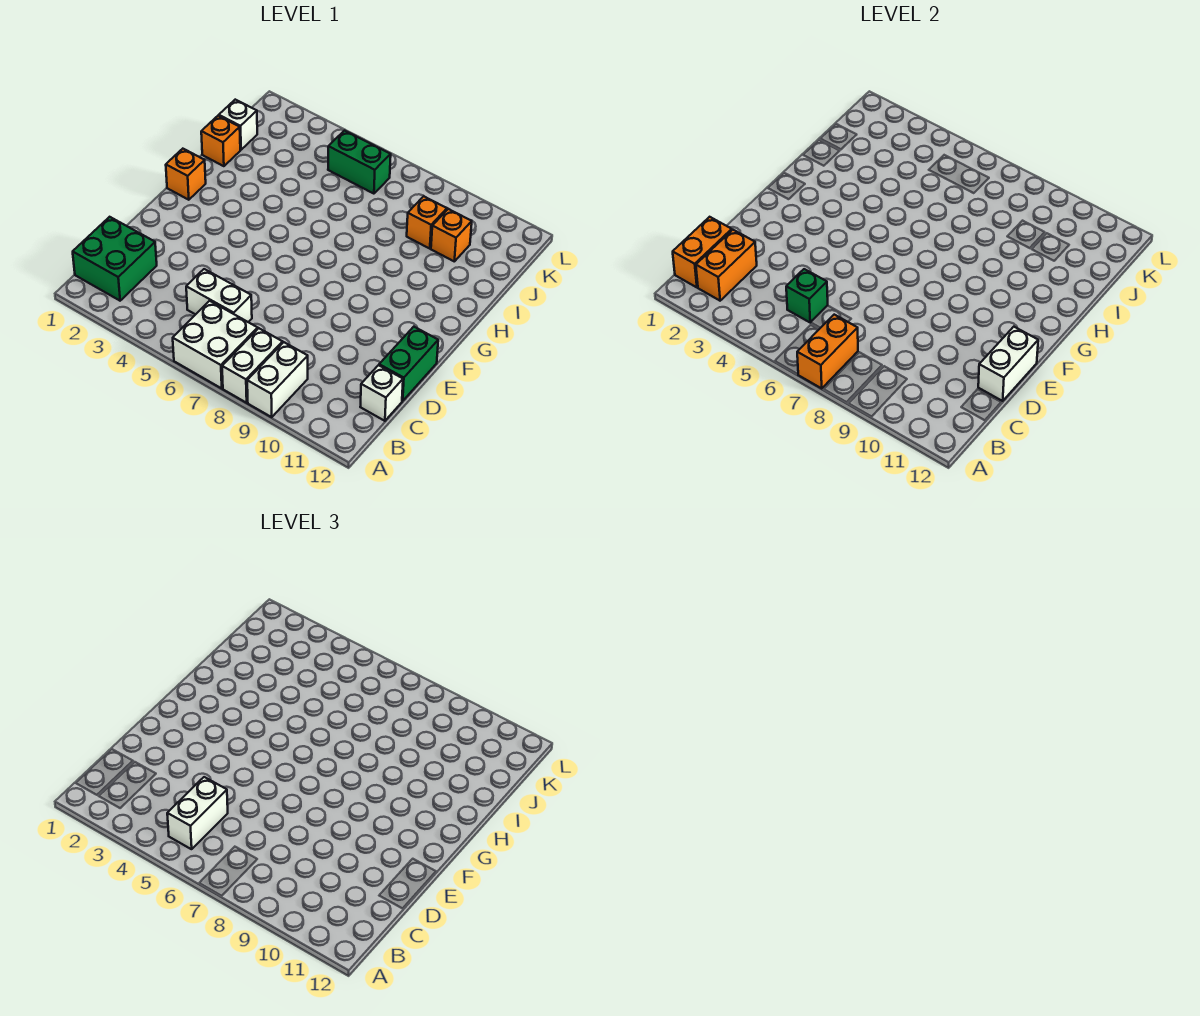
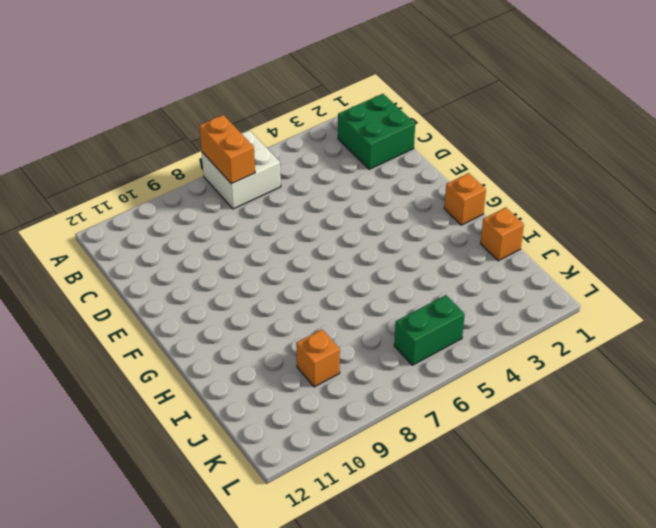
none -> white brick A8:B8 level 1
none -> white brick A9:B9 level 1
none -> white brick C5:C6 level 1

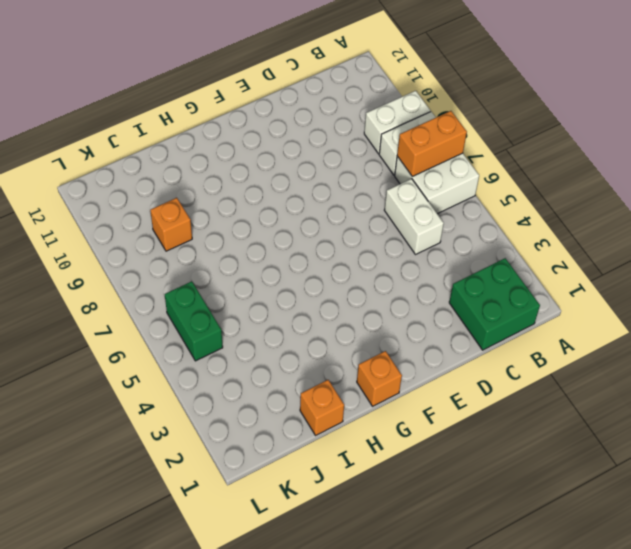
none -> white brick C12 level 1
none -> green brick D12:E12 level 1
none -> white brick J1 level 1

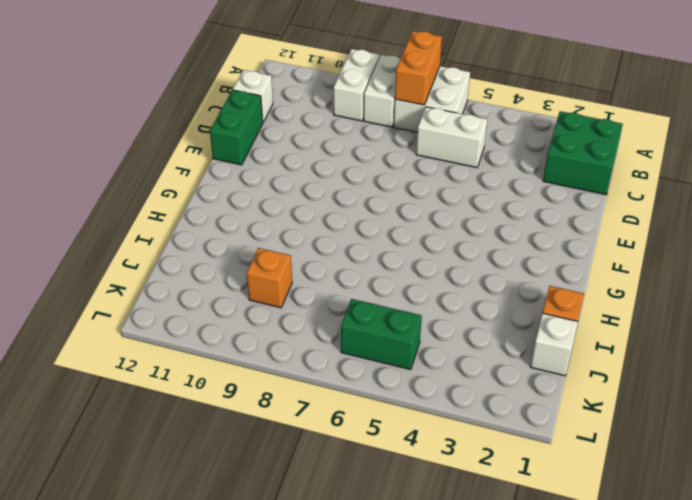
none -> orange brick G1 level 1
none -> orange brick J10 level 1
none -> orange brick B1:C1 level 2

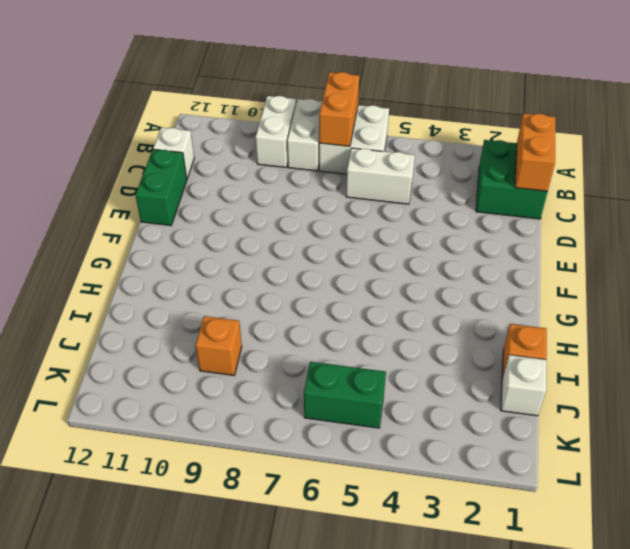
none -> orange brick G1 level 1
none -> orange brick J10 level 1
none -> orange brick B2:C2 level 2

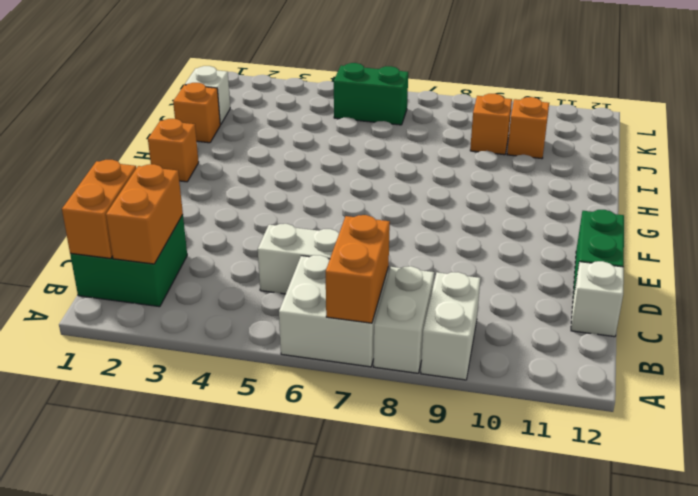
none -> green brick C5 level 2
none -> white brick D12:E12 level 2
none -> white brick B5:C5 level 3

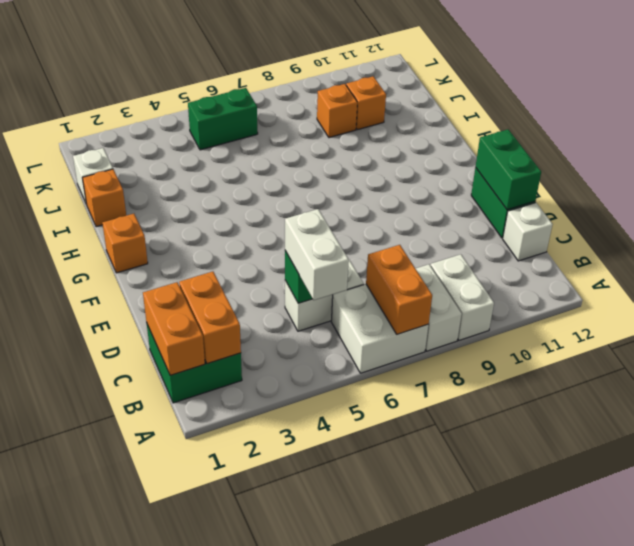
green brick D12:E12 level 2 -> white brick D12:E12 level 2

